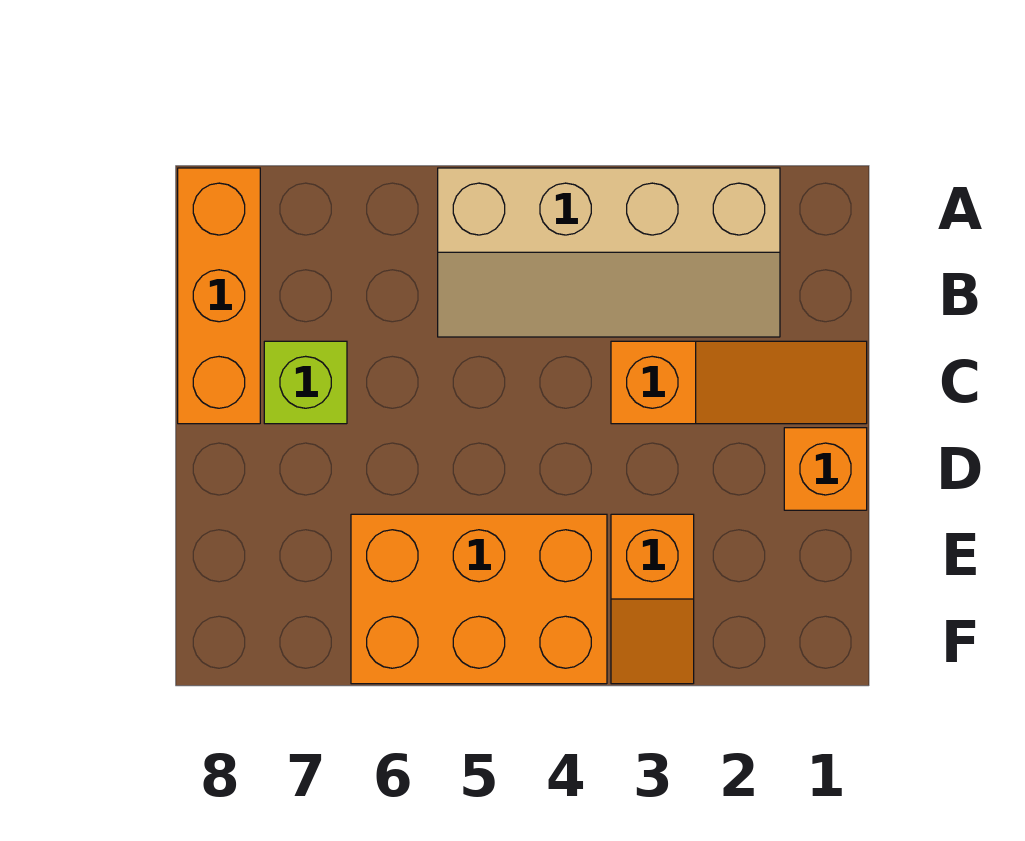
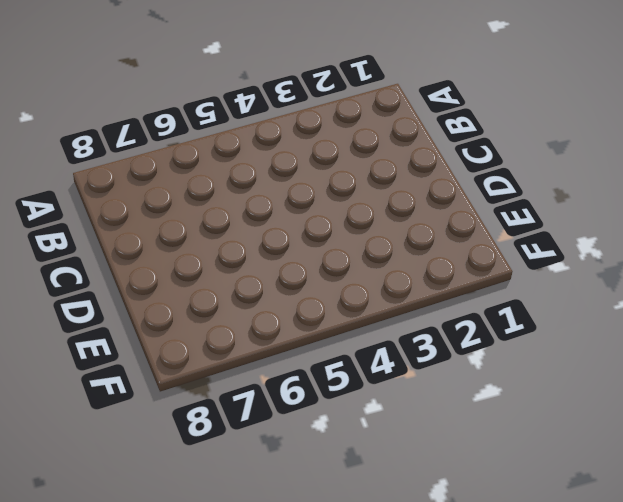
none -> tan slope A2:B5 level 1 top A
none -> orange brick A8:C8 level 1

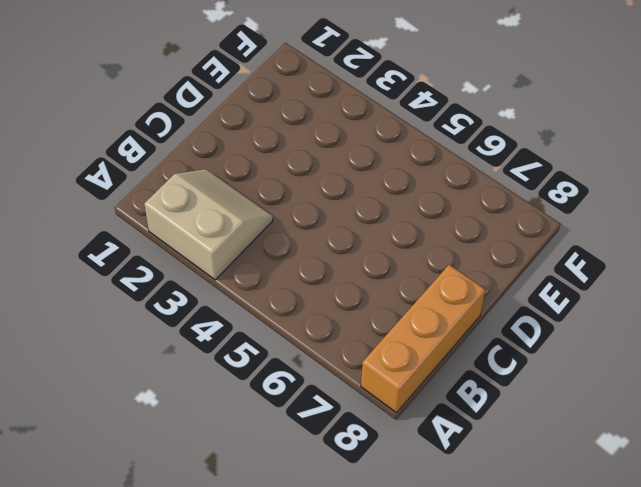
tan slope A2:B3 level 1 top A -> tan slope A2:B5 level 1 top A
none -> orange slope C1:C3 level 1 top 3
none -> lime brick C7 level 1

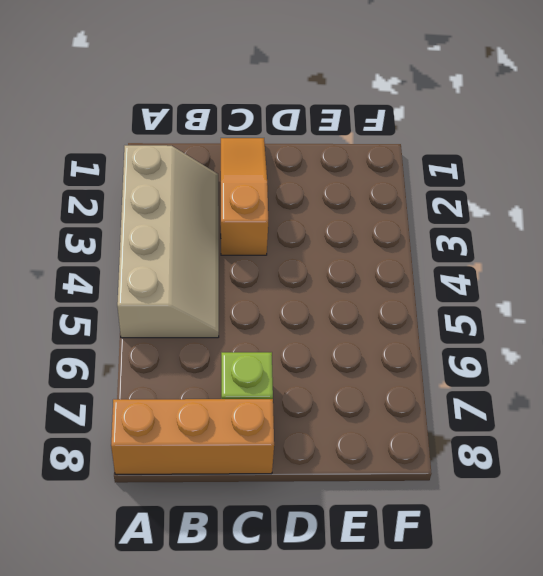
none -> orange brick D1 level 1
none -> orange slope E3:F3 level 1 top E

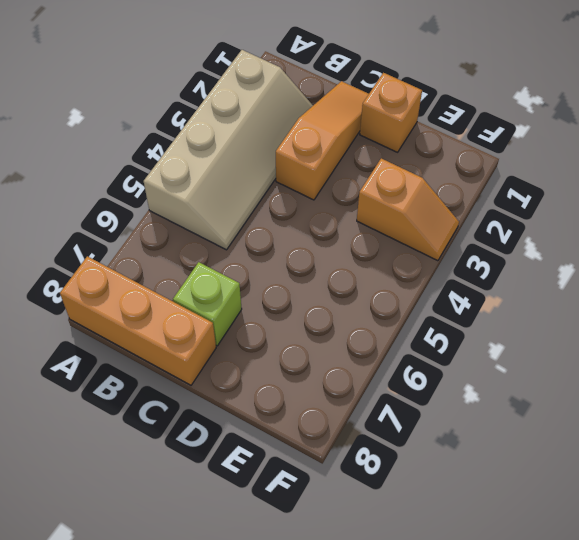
none -> orange brick E4:F6 level 1

